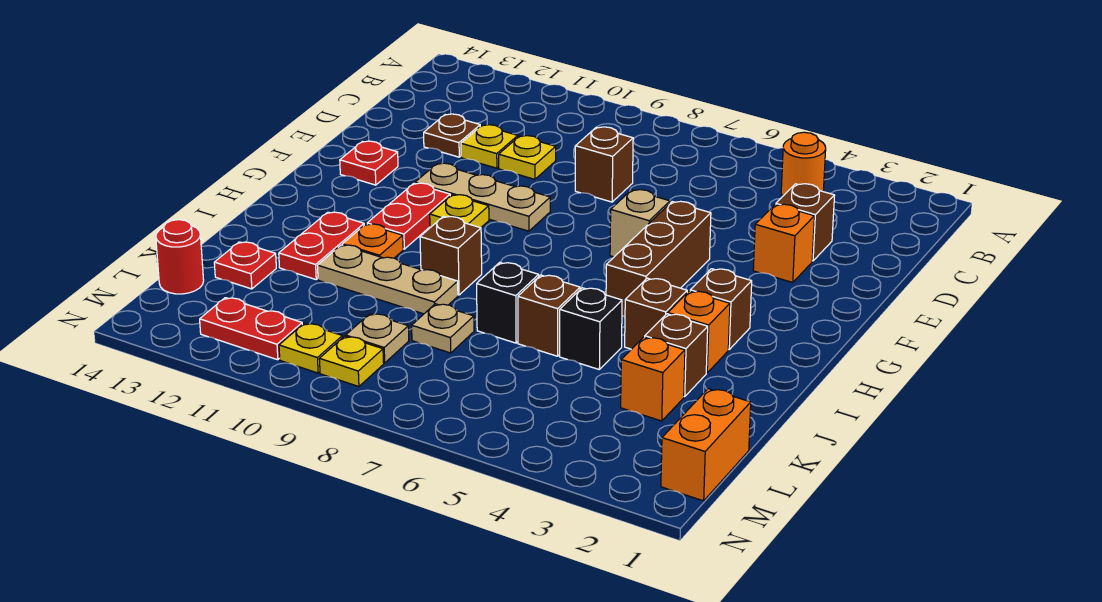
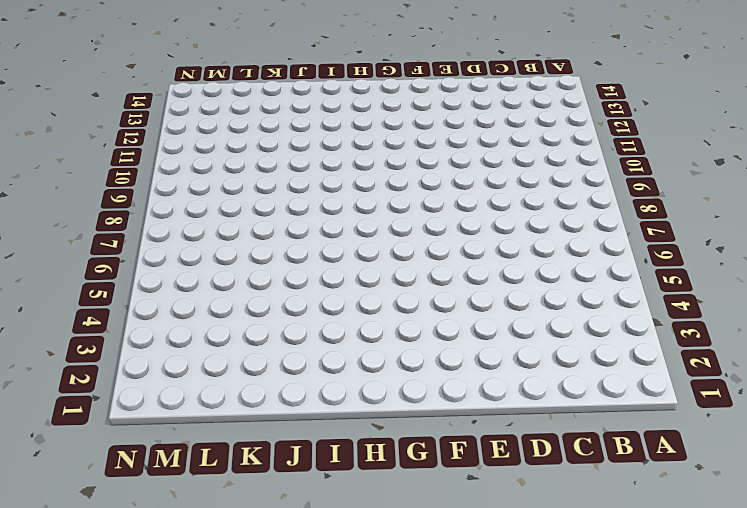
none -> orange round brick B4 level 1
none -> brown brick D3 level 1
none -> brown brick D8 level 1
none -> yellow plate D10 level 1

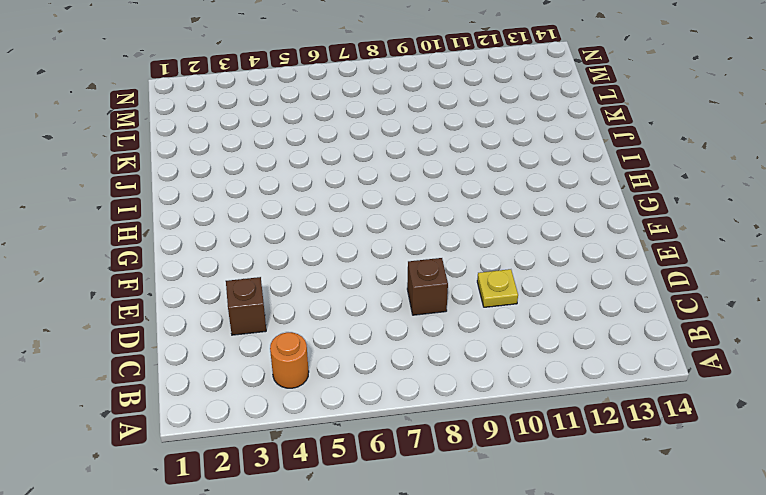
none -> yellow plate D11 level 1
none -> brown plate D12 level 1
none -> orange brick E3 level 1
none -> brown brick F5:H5 level 1

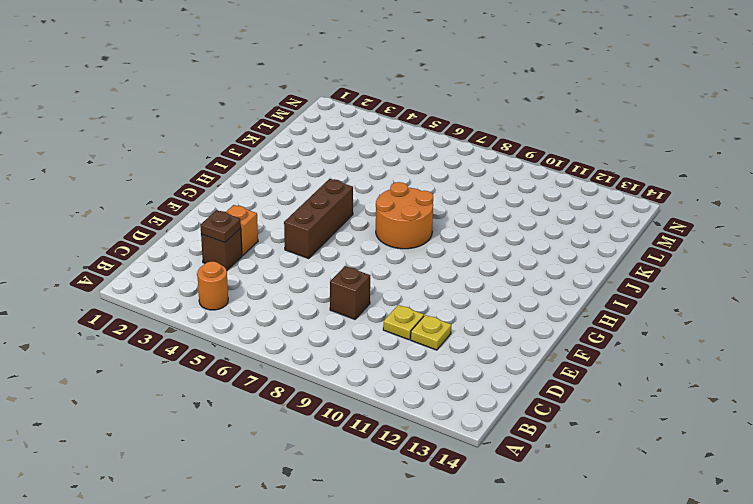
brown plate D3 level 2 -> brown plate D12 level 1
orange round brick H7:I8 level 1 -> none
none -> tan brick F6 level 1
none -> tan plate F9:F11 level 1
none -> red plate F13 level 1
none -> yellow plate G10 level 1

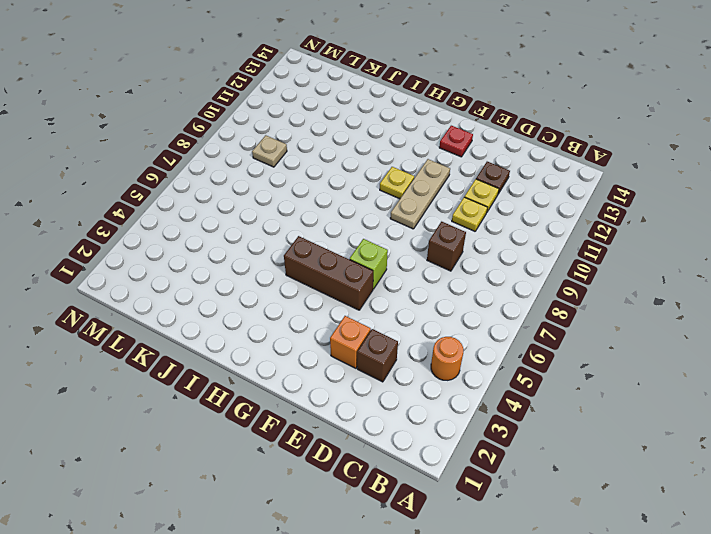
lime brick F6 level 1 -> tan brick F6 level 1
none -> red plate G11:H11 level 1
none -> brown brick H3 level 1
none -> orange brick I3 level 1
none -> brown brick I4 level 1

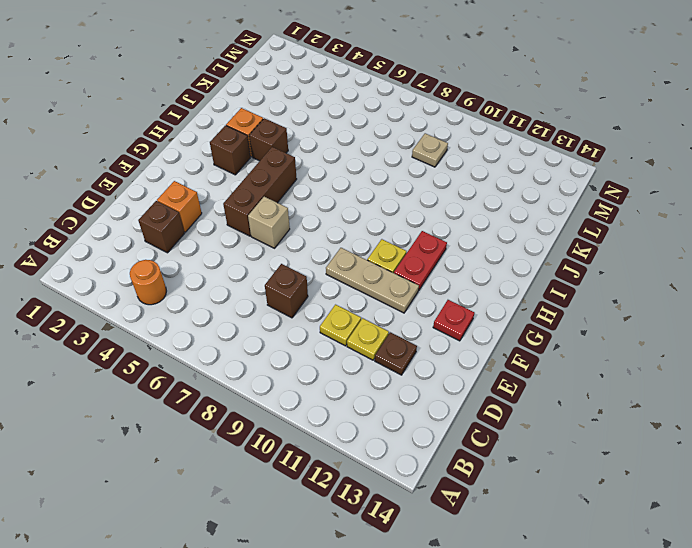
none -> brown brick I9 level 1
none -> orange plate I11 level 1
none -> red plate I12:J12 level 1
none -> brown brick J3 level 1

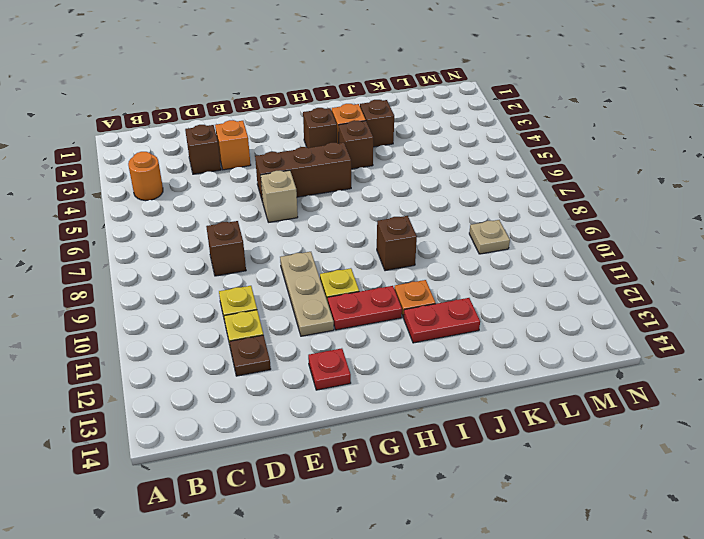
none -> black brick J5 level 1
none -> brown brick J6 level 1
none -> black brick J7 level 1
none -> tan plate J9:J11 level 1

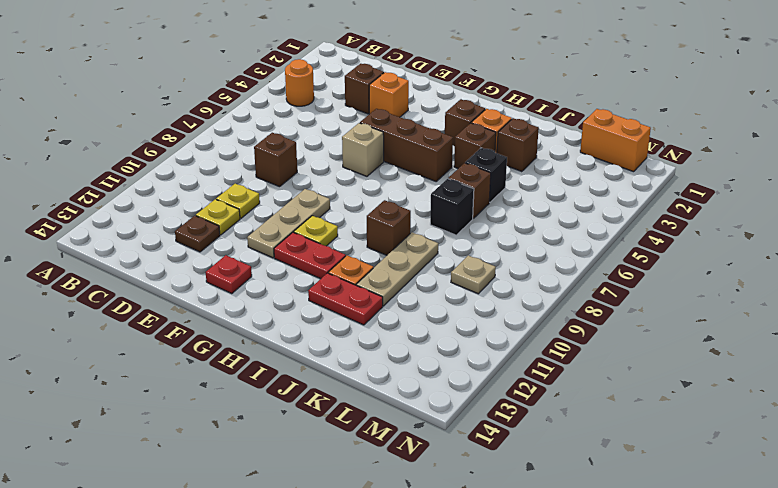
none -> orange brick K3 level 1
none -> tan plate K8 level 1
none -> red plate K13 level 1
none -> red round brick L14 level 1

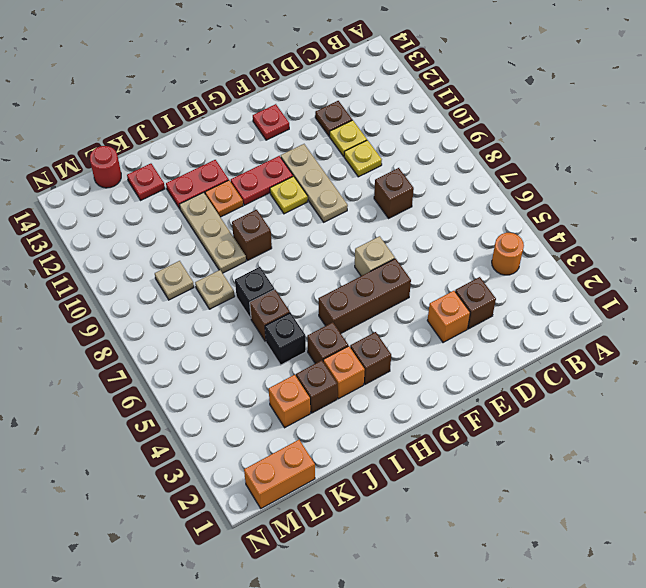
none -> yellow plate M9 level 1
none -> yellow plate M10 level 1
none -> red plate M11:M12 level 1

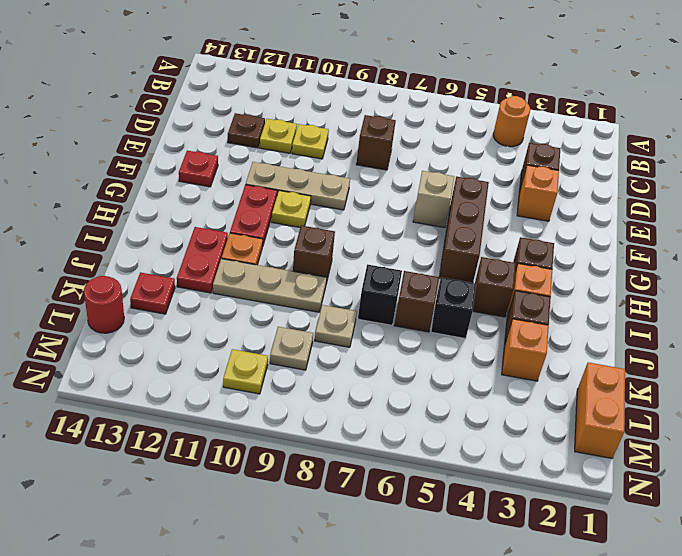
none -> yellow plate M9 level 1
none -> red plate M11:M12 level 1

